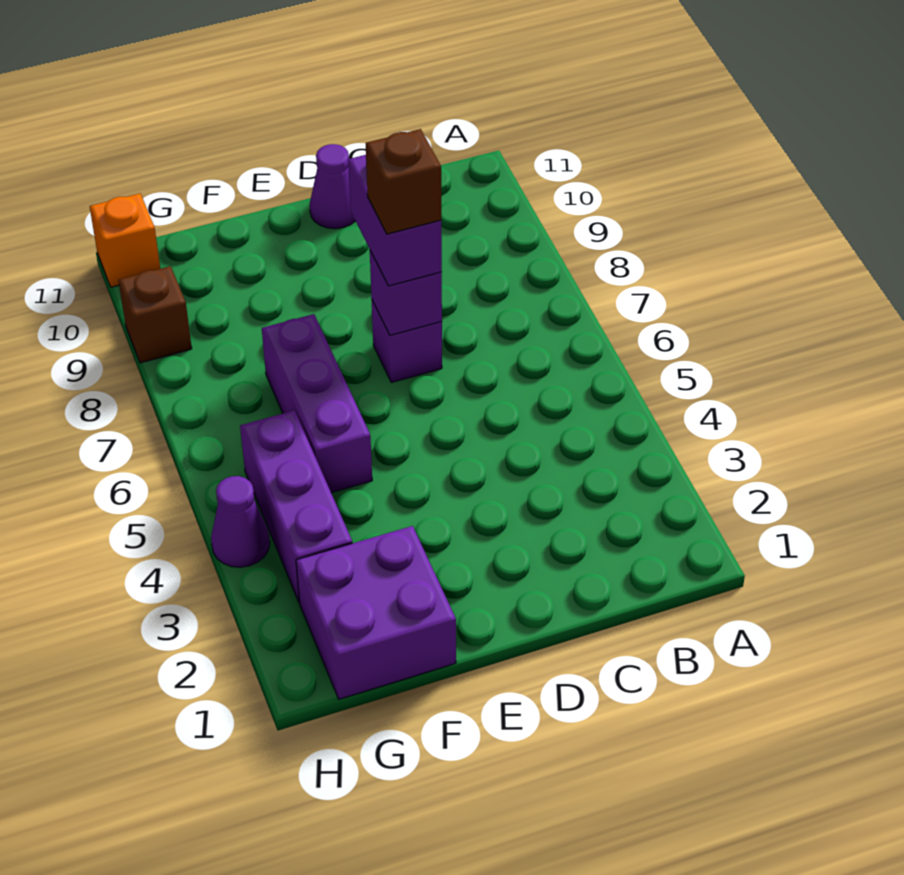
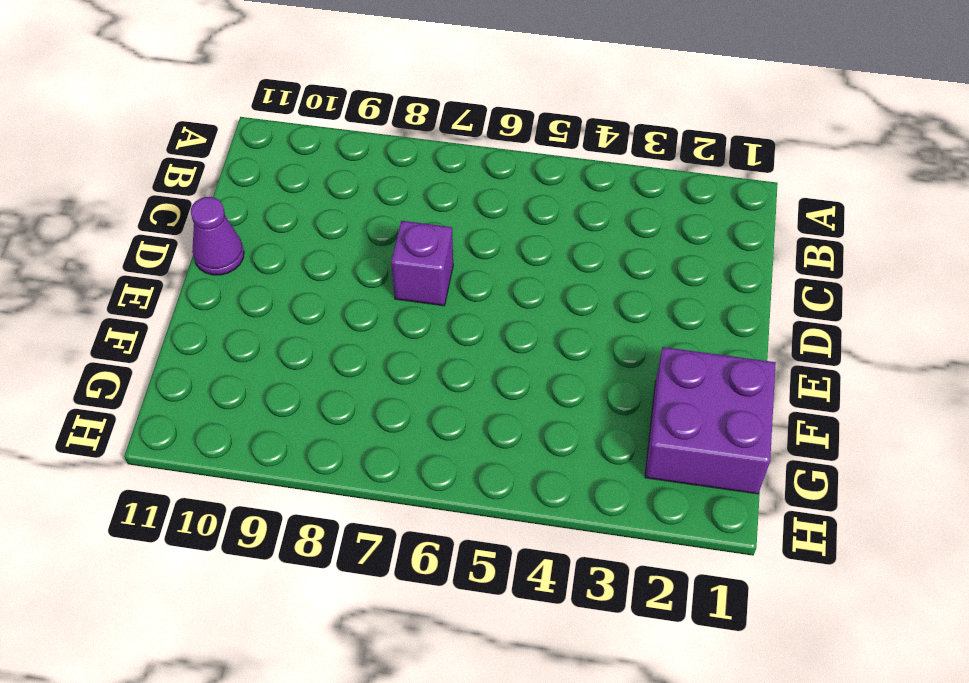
none -> purple brick F5:F7 level 1
none -> purple brick G3:G5 level 1

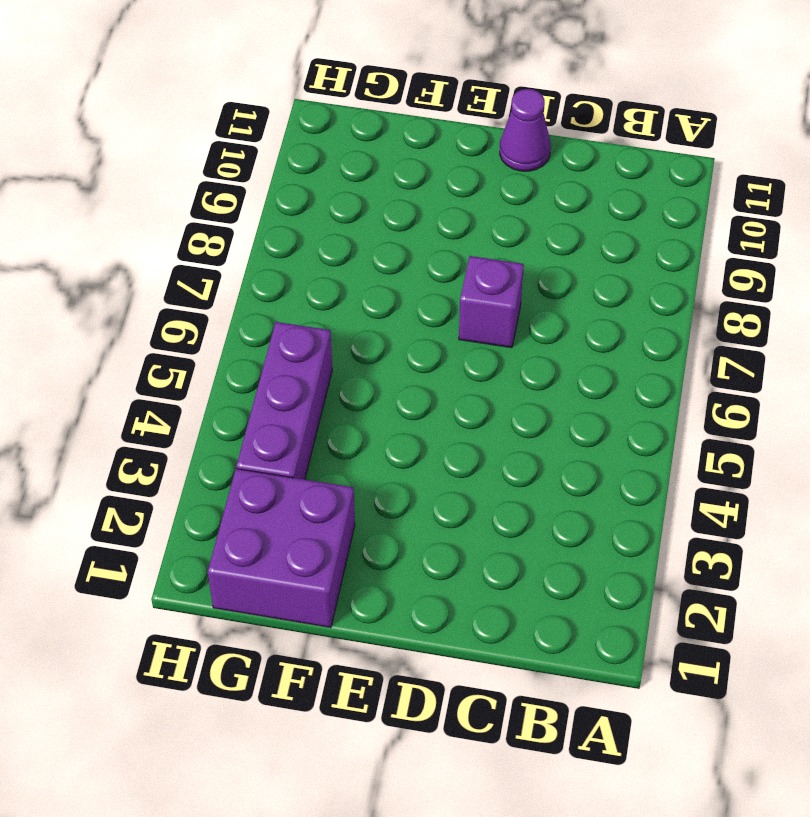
none -> purple brick F5:F7 level 1
none -> purple cone H4 level 1

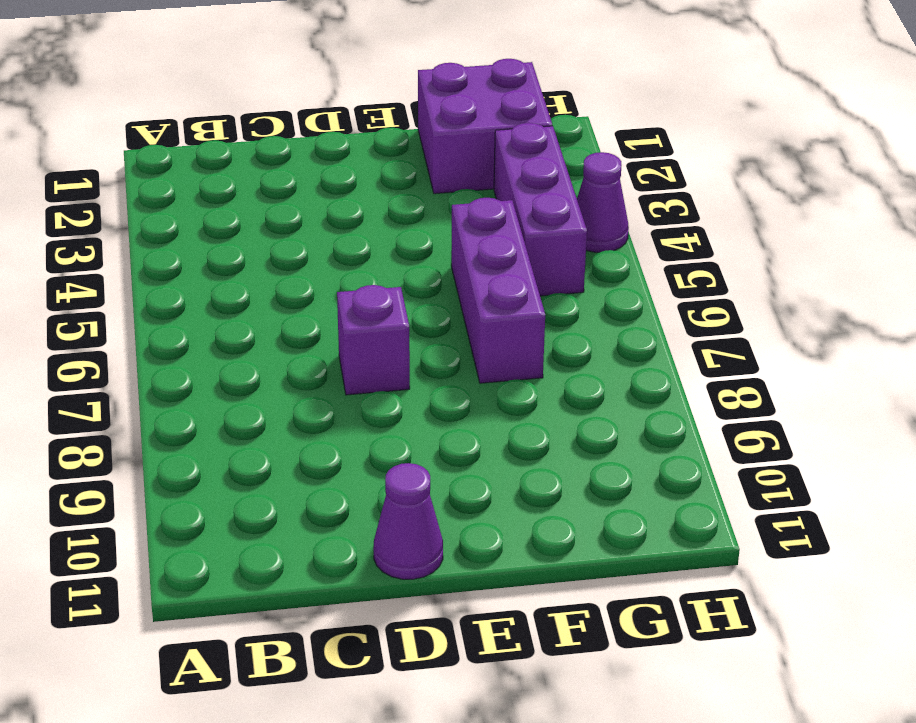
none -> brown brick H9 level 1
none -> orange brick H11 level 1

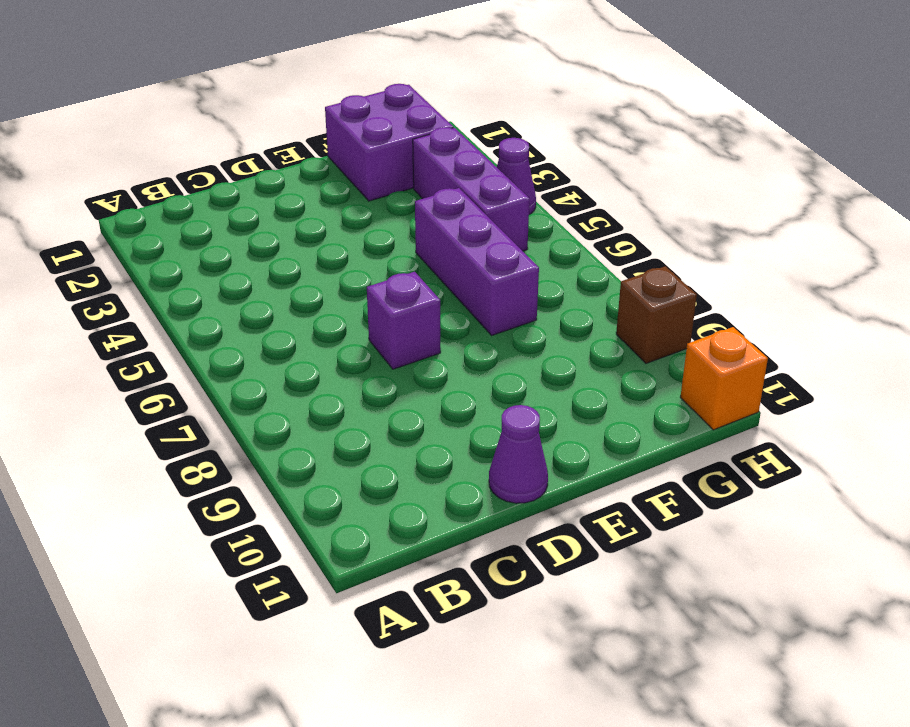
none -> purple brick D7 level 2
none -> purple brick D7:D8 level 3

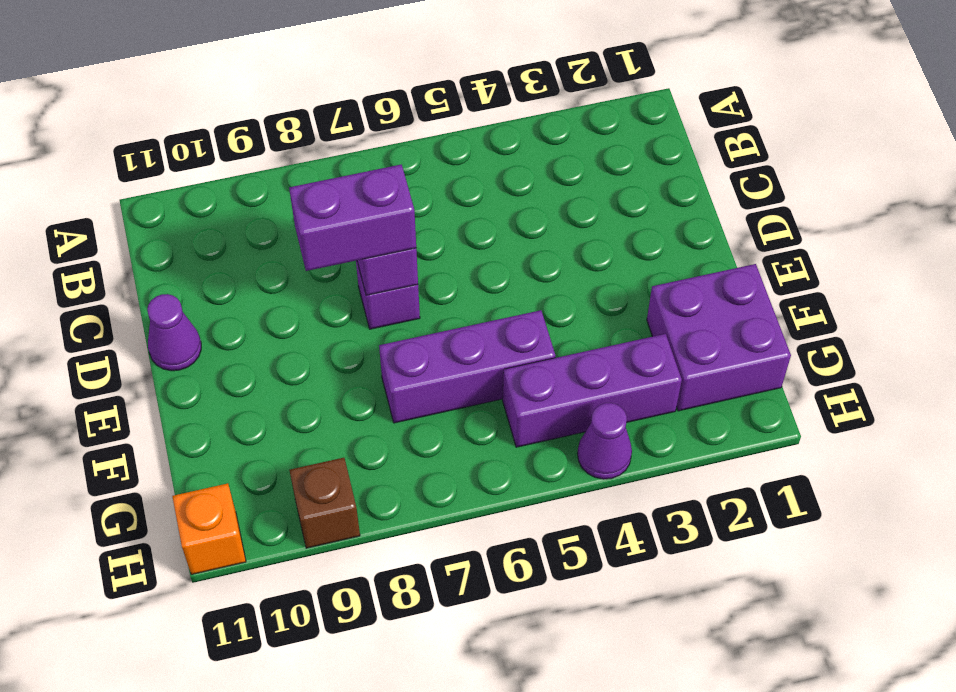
none -> brown brick D7 level 4

